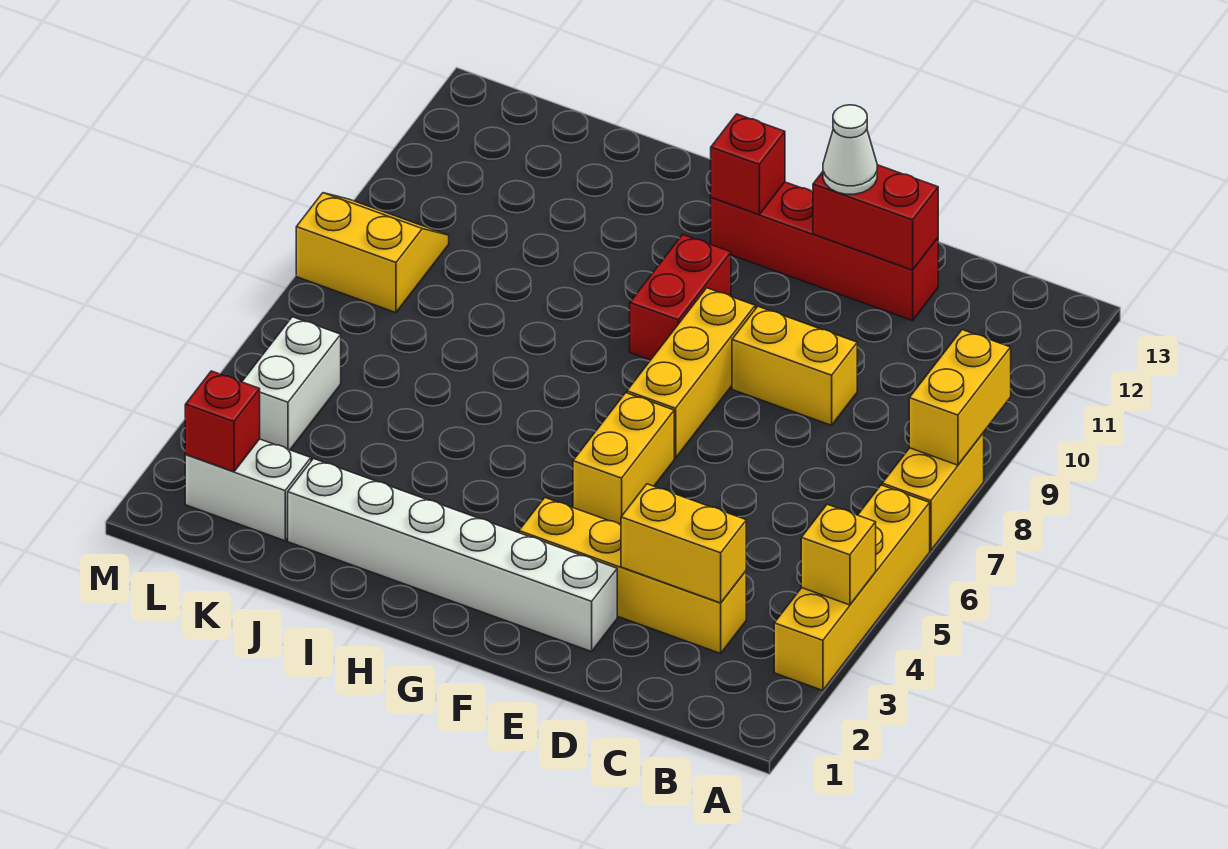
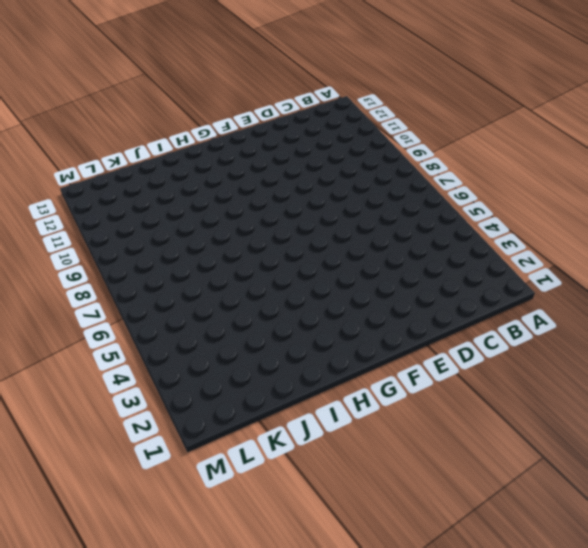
none -> yellow brick A3:A6 level 1
none -> yellow brick A7:A8 level 1
none -> yellow brick C3:F3 level 1

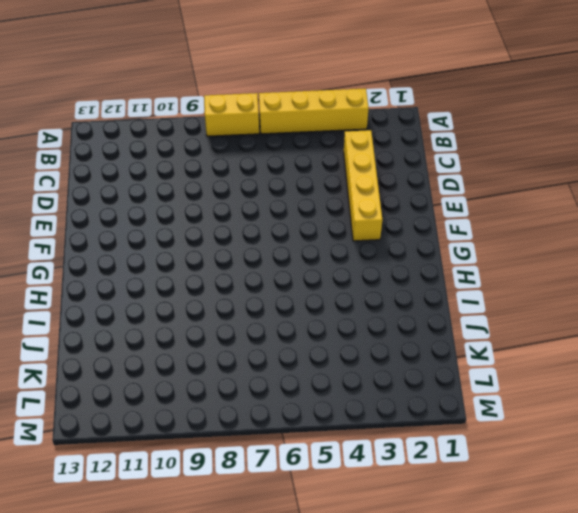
none -> yellow brick D9:E9 level 1
none -> red brick D12:G12 level 1
none -> white brick E2:J2 level 1

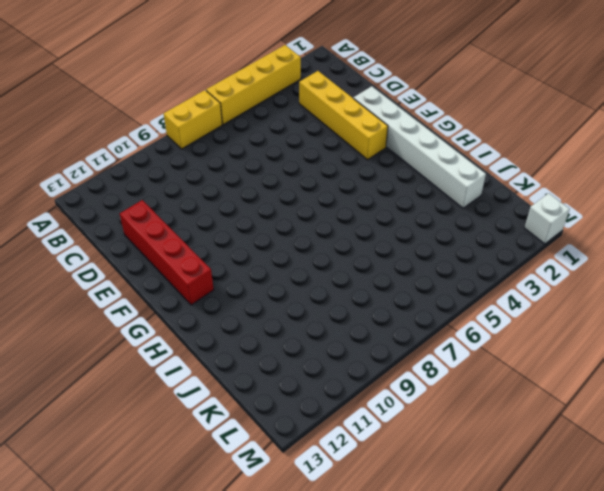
white brick M1 level 1 -> none
none -> yellow brick D9:E9 level 1
none -> yellow brick F5:F6 level 1
none -> yellow brick F7:F9 level 1

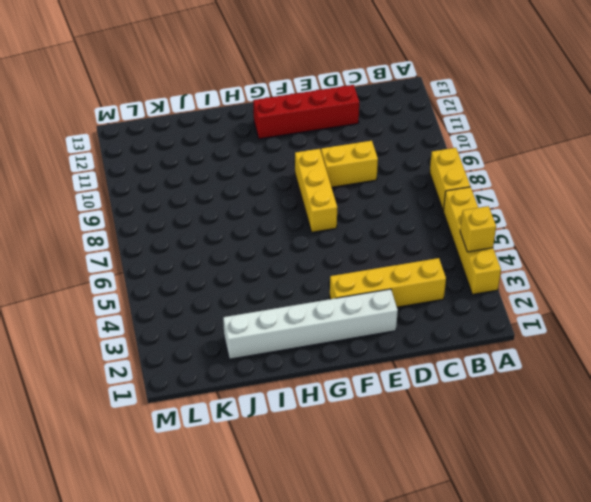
none -> yellow brick F5:F6 level 1
none -> red brick G9:G10 level 1
none -> white brick K2:L2 level 1

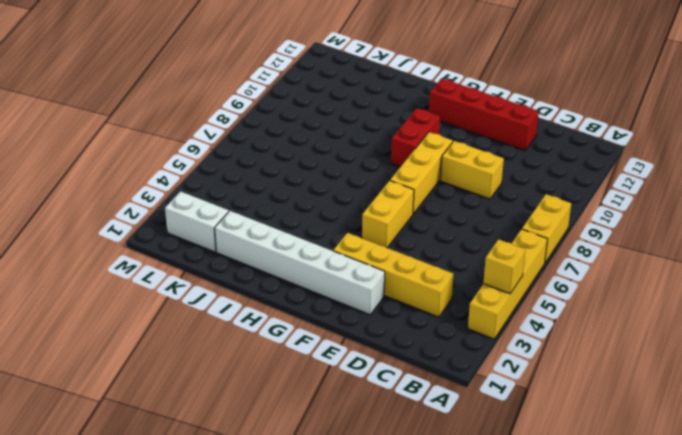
none -> white brick L4:L5 level 1
none -> yellow slope L8:M9 level 1 top 8
none -> yellow brick A8:A9 level 2

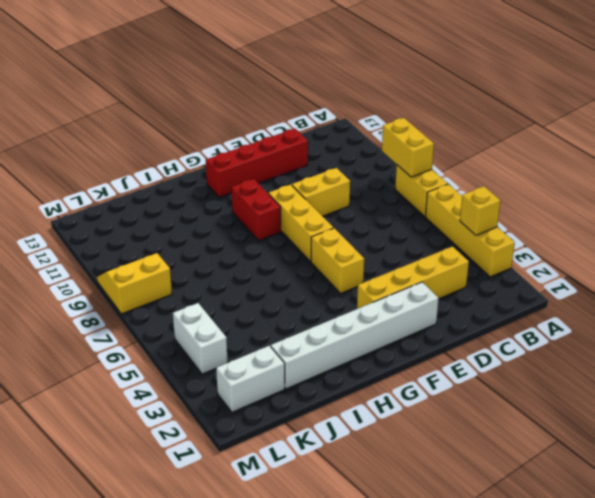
none -> yellow brick C3:D3 level 2
none -> red brick D12:E12 level 2
none -> red brick G12 level 2

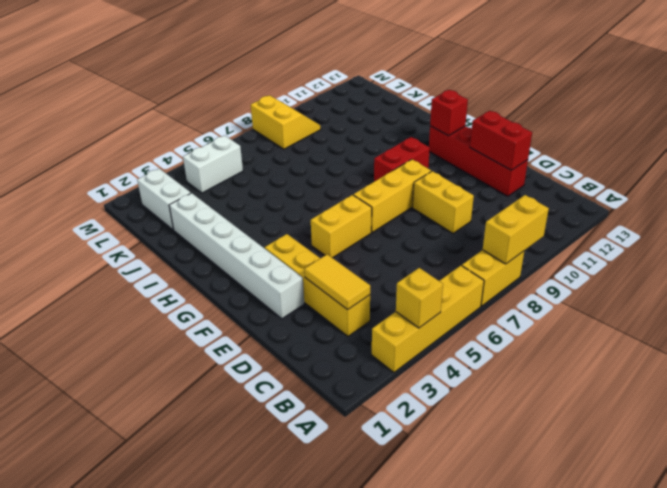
yellow tile C3:D3 level 2 -> yellow brick C3:D3 level 2
none -> red brick L2 level 2
none -> white cone E12 level 3

